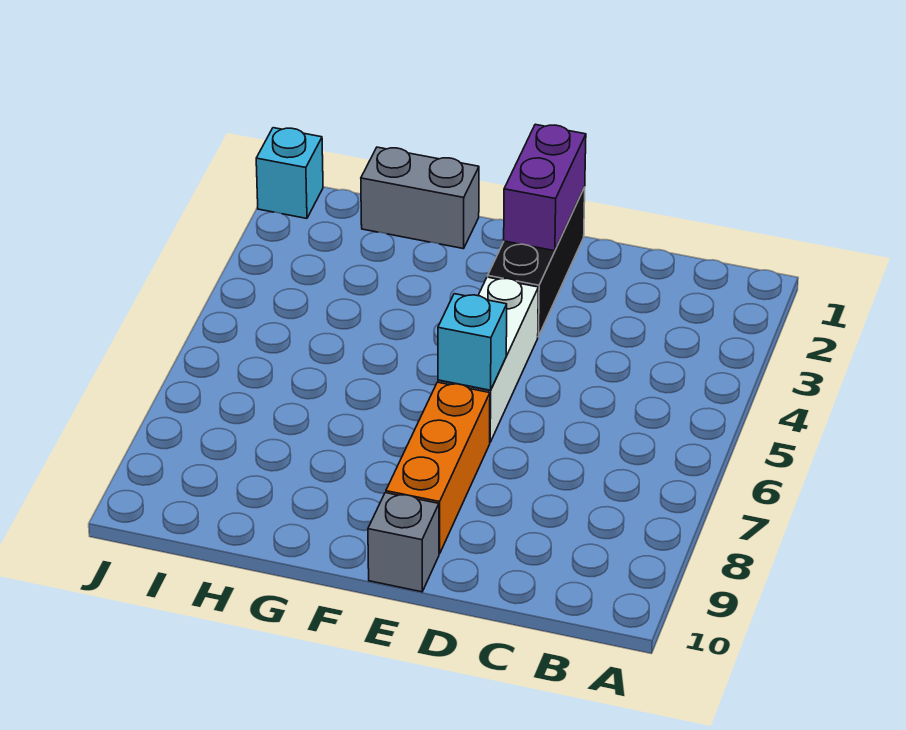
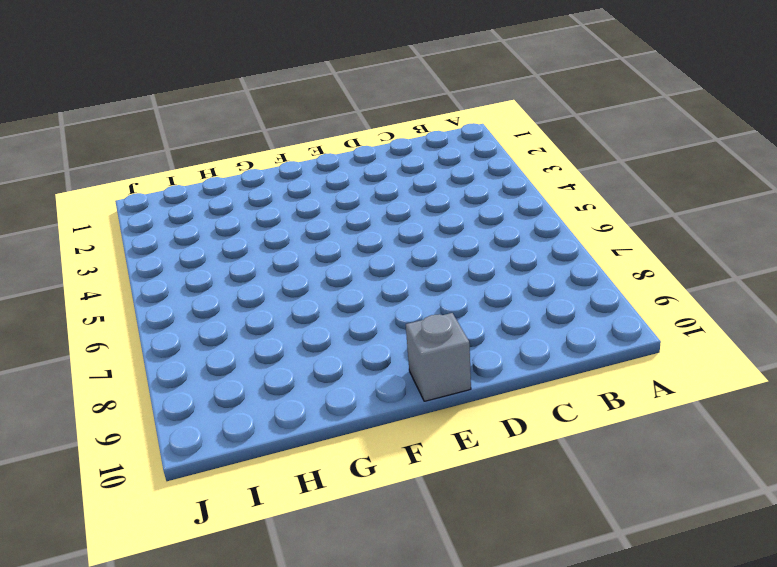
none -> black brick E1:E3 level 1
none -> white brick E4:E6 level 1

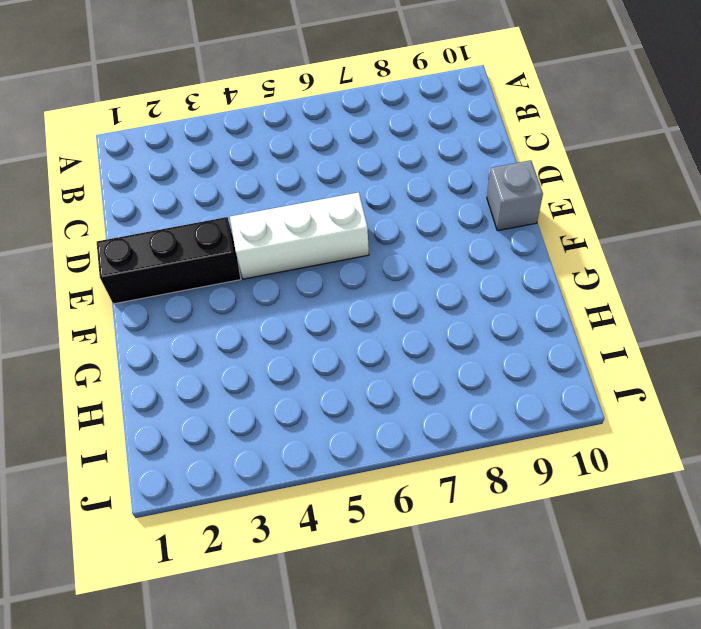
none -> orange brick E7:E9 level 1
none -> grey brick G1:H1 level 1

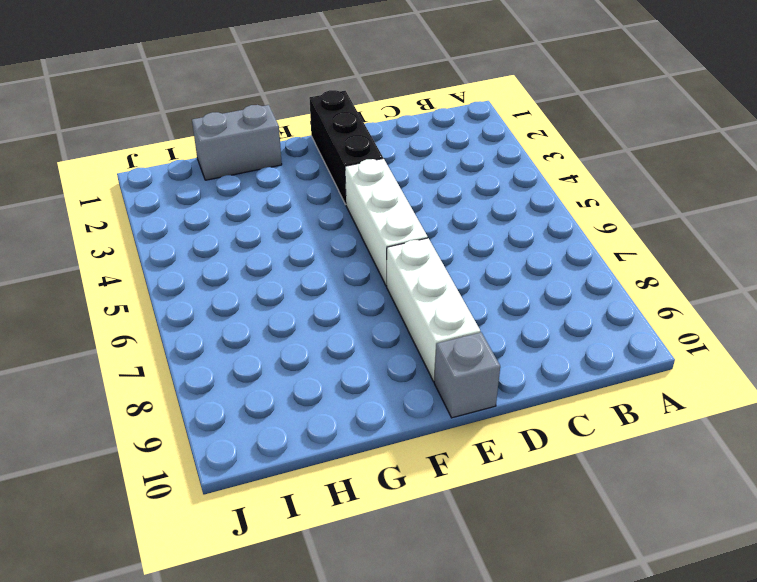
white brick E7:E9 level 1 -> orange brick E7:E9 level 1
none -> cyan brick J1 level 1
none -> purple brick E1:E2 level 2

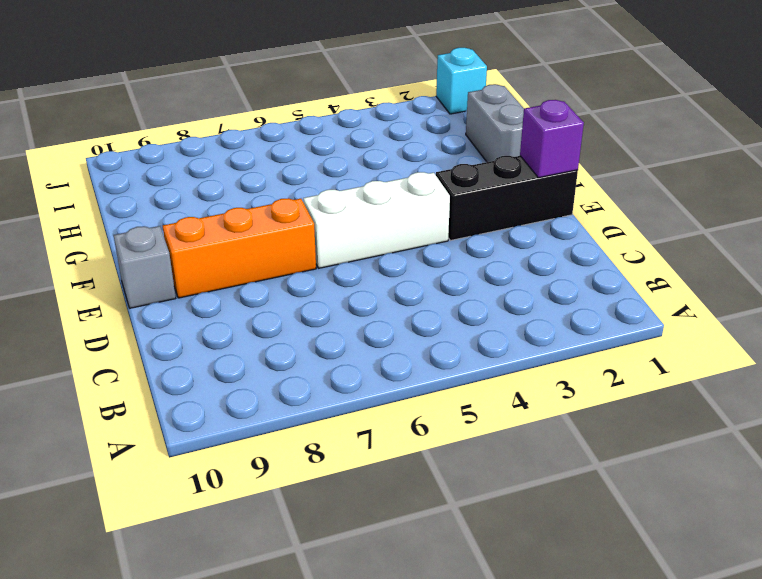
purple brick E1 level 2 -> purple brick E1:E2 level 2
none -> cyan brick E6 level 2

